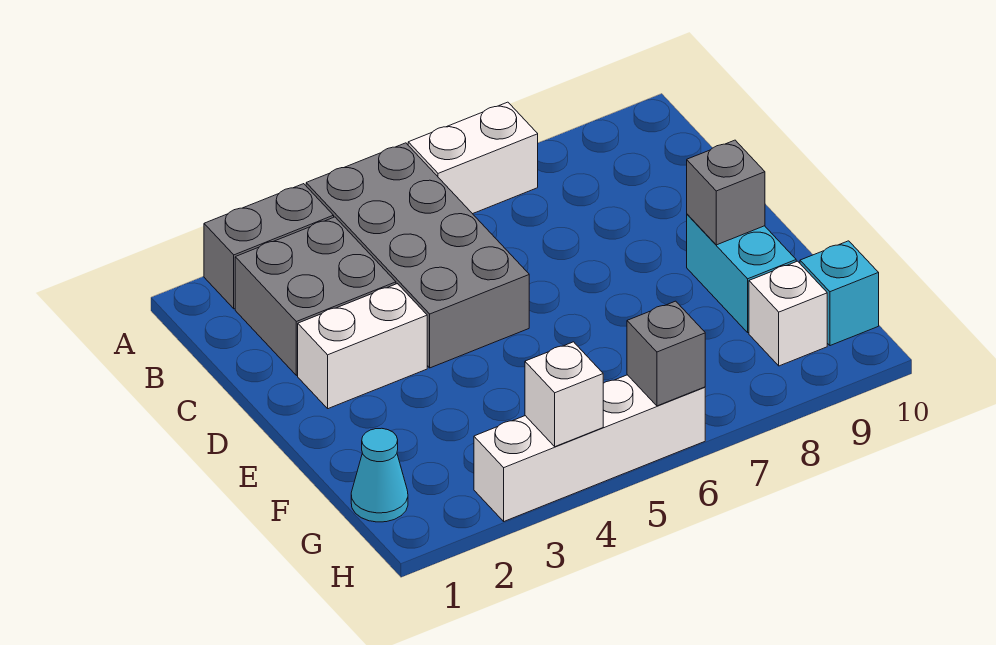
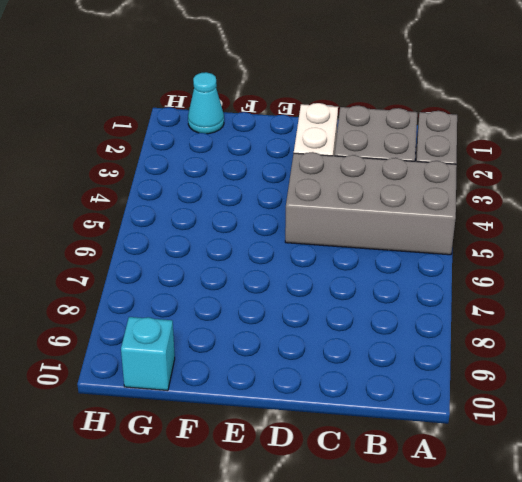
none -> white brick A6:A7 level 1
none -> cyan brick E9:F9 level 1
none -> white brick G9 level 1

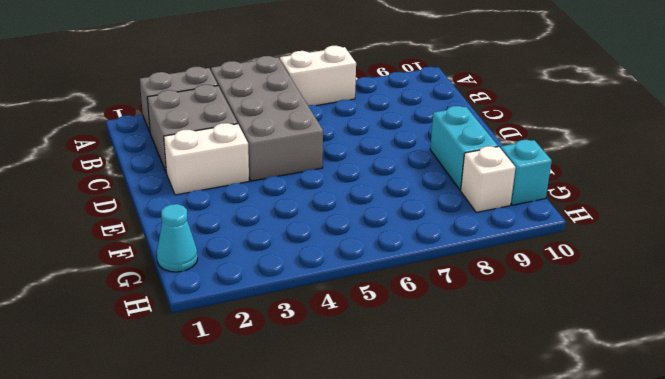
none -> white brick H3:H6 level 1
none -> grey brick E9 level 2
none -> white brick H4 level 2

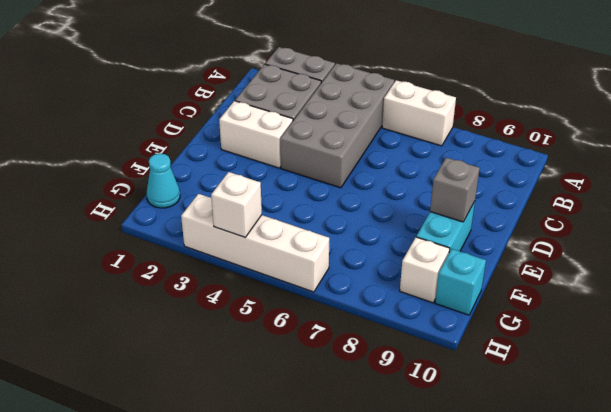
none -> grey brick H6 level 2

